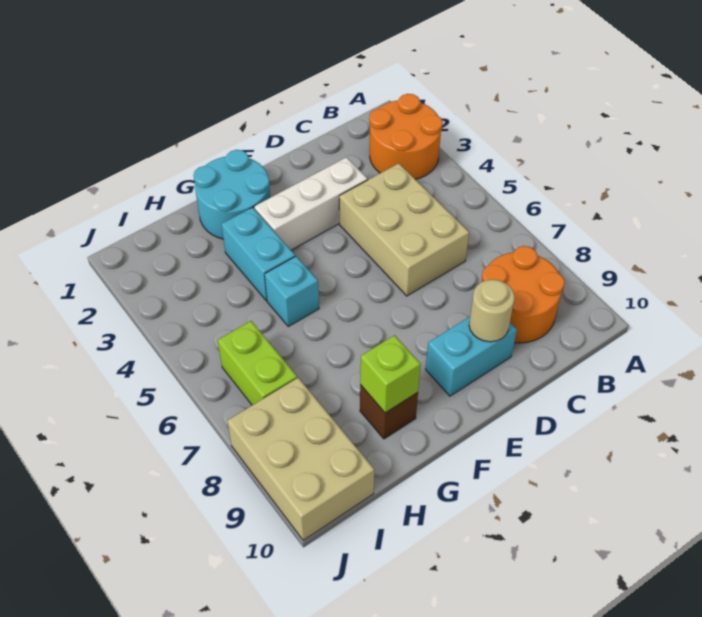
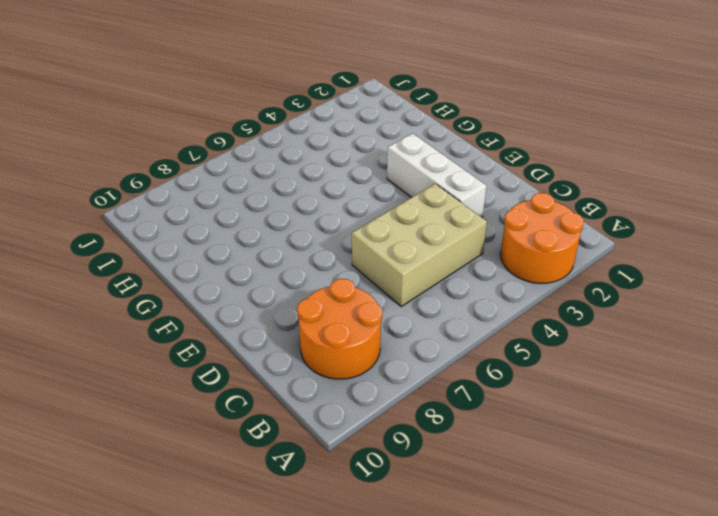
none -> cyan brick D9:E9 level 1
none -> cyan round brick F1:G2 level 1
none -> cyan brick G3:G4 level 1

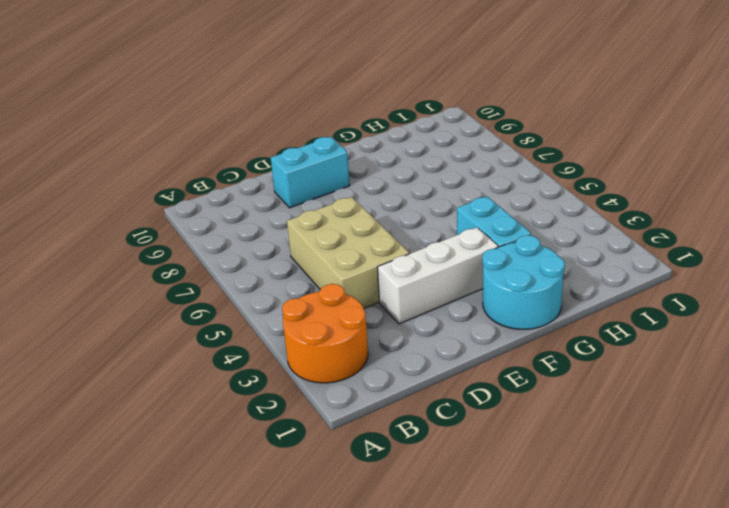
none -> orange round brick B8:C9 level 1
none -> cyan brick G5 level 1
none -> brown brick G9 level 1

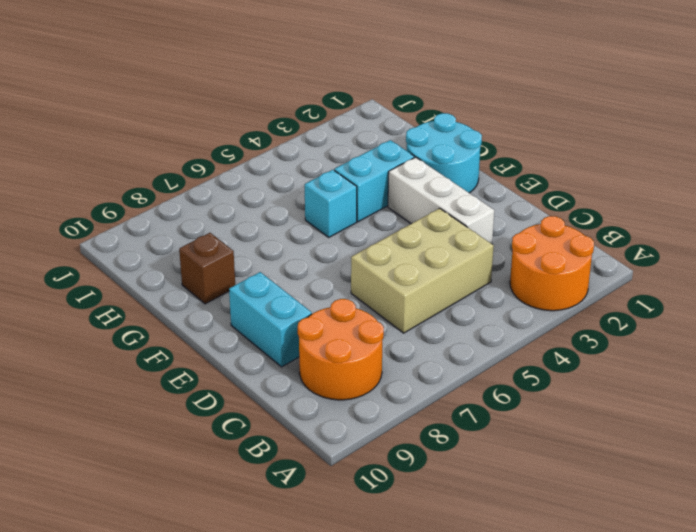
none -> lime brick I6:I7 level 1
none -> tan brick I8:J10 level 1
none -> tan round brick D9 level 2

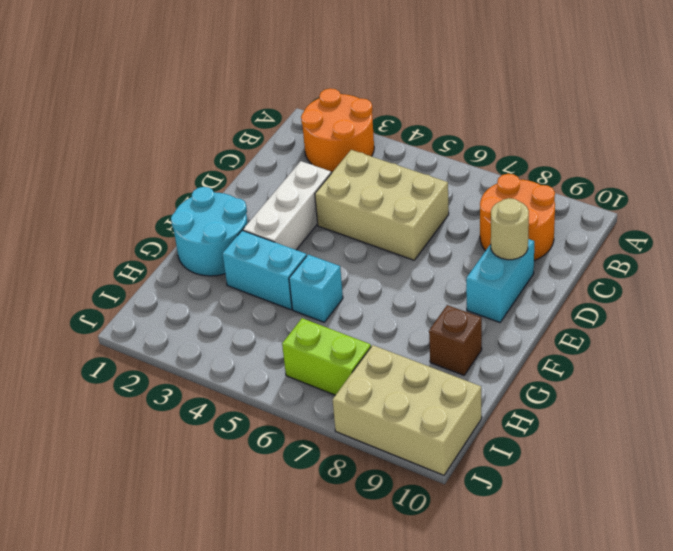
none -> lime brick G9 level 2

